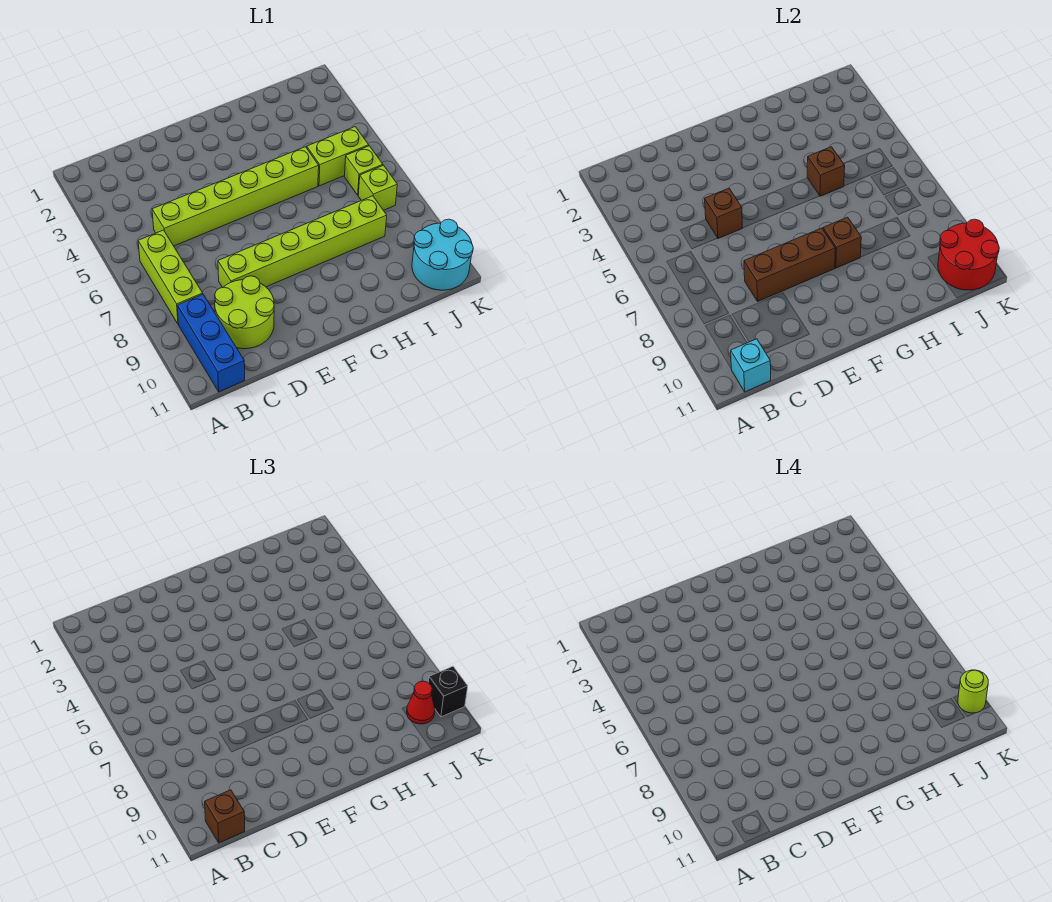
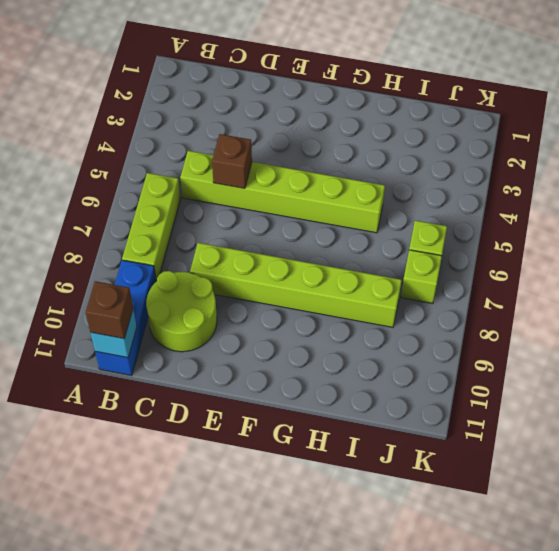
none -> lime brick I5:J5 level 1
none -> cyan round brick J10:K11 level 1
none -> brown brick D8:F8 level 2

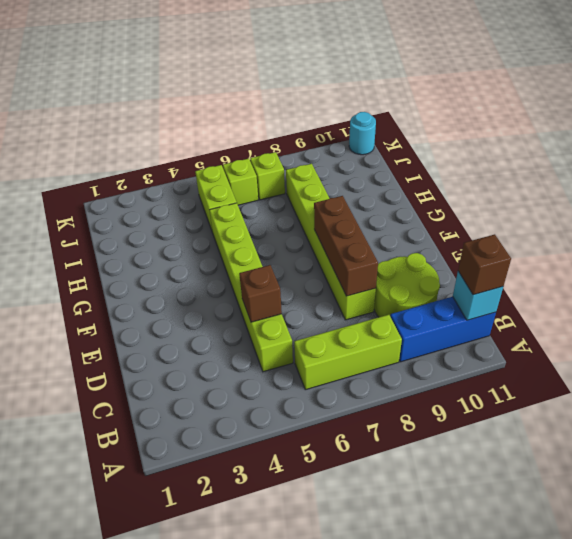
cyan round brick K11 level 1 -> cyan round brick J10:K11 level 1
none -> brown brick G8 level 2
none -> brown brick H5 level 2
none -> red round brick J10:K11 level 2

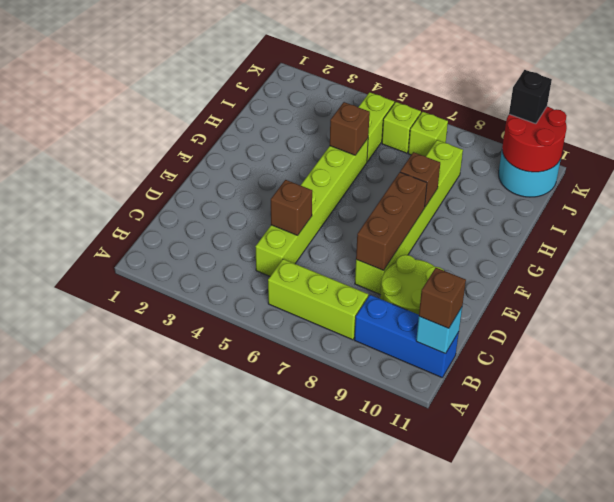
none -> red cone J10 level 3
none -> lime round brick K10 level 4

